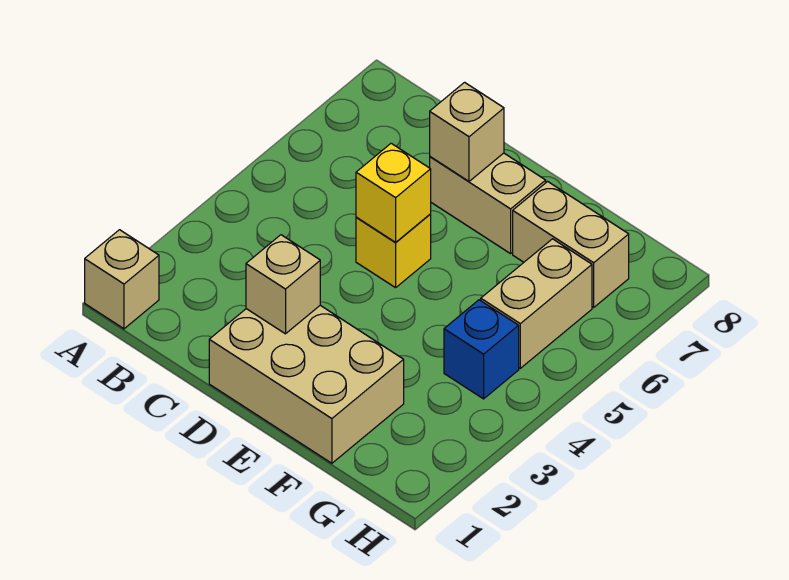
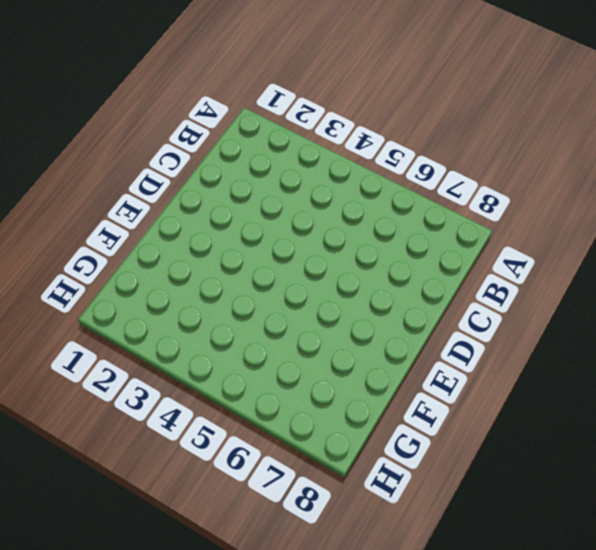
none -> tan brick A1 level 1
none -> tan brick D1:F2 level 1

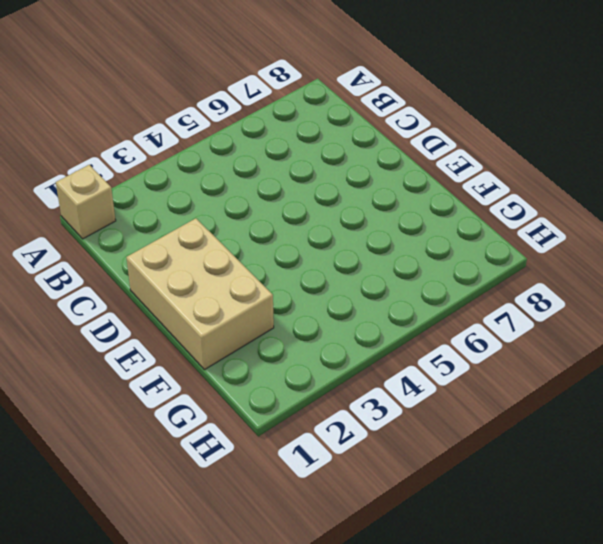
none -> yellow brick D5 level 1
none -> tan brick D7:E7 level 1

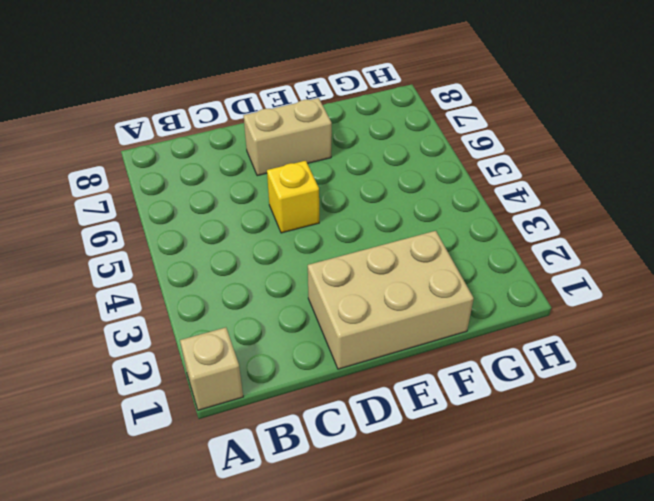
none -> tan brick F7:G7 level 1
none -> blue brick G4 level 1

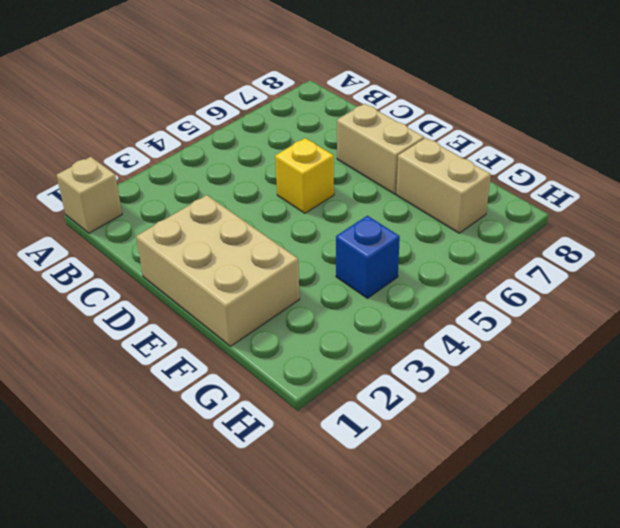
none -> tan brick G5:G6 level 1
none -> tan brick D2 level 2

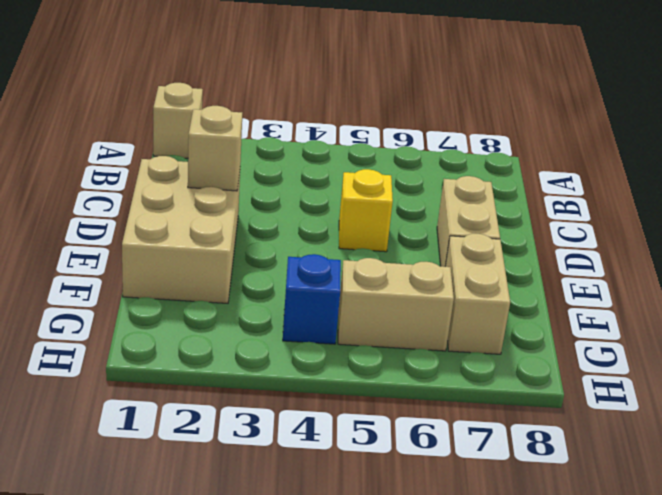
none -> yellow brick D5 level 2
none -> tan brick D7 level 2

